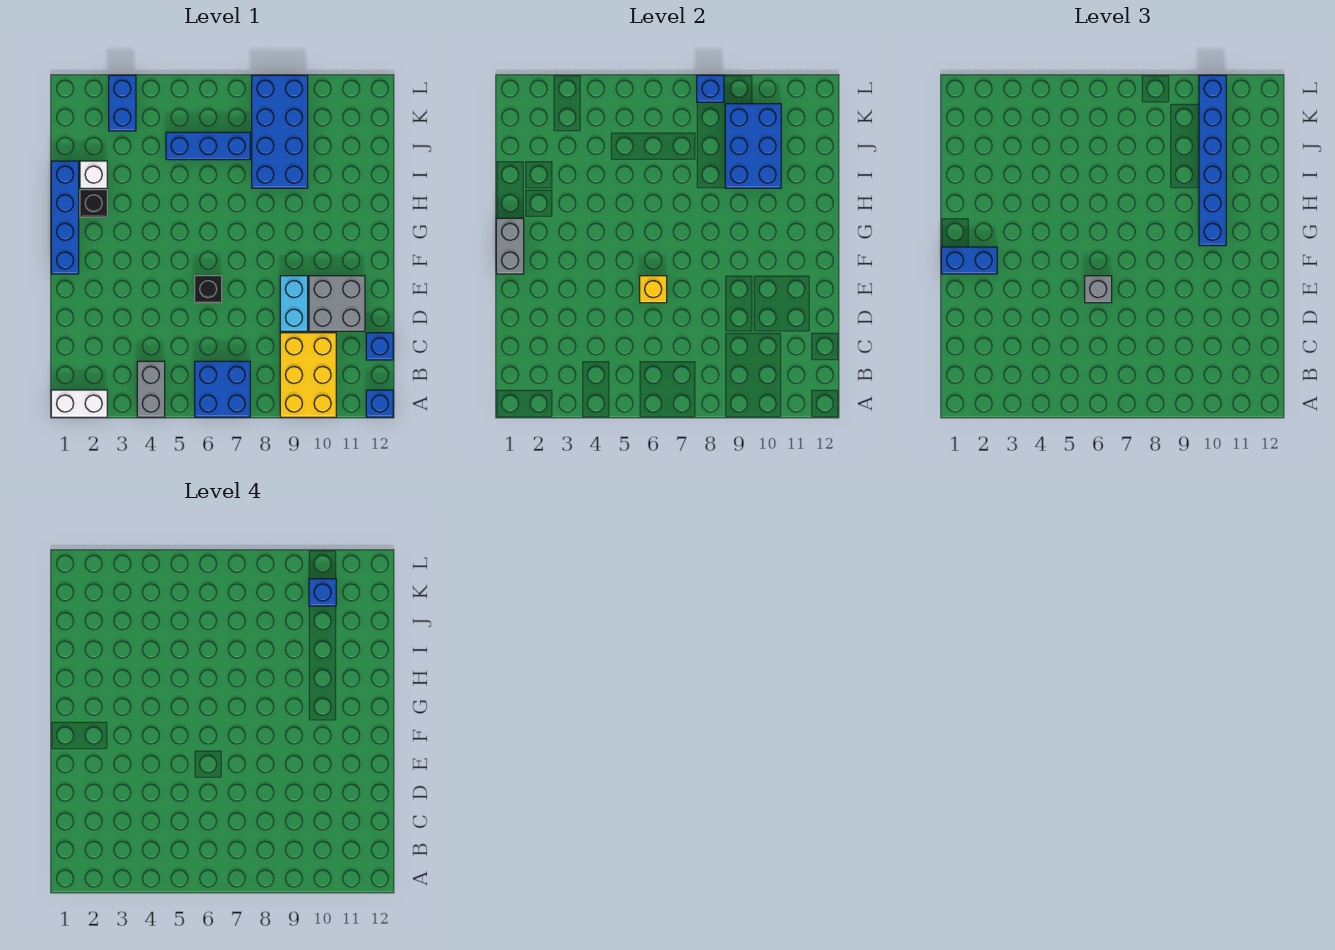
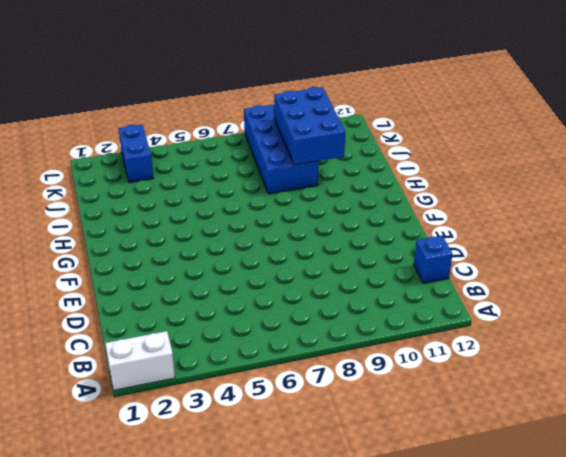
none -> grey brick A4:B4 level 1
none -> blue brick A6:B7 level 1
none -> yellow brick A9:C10 level 1

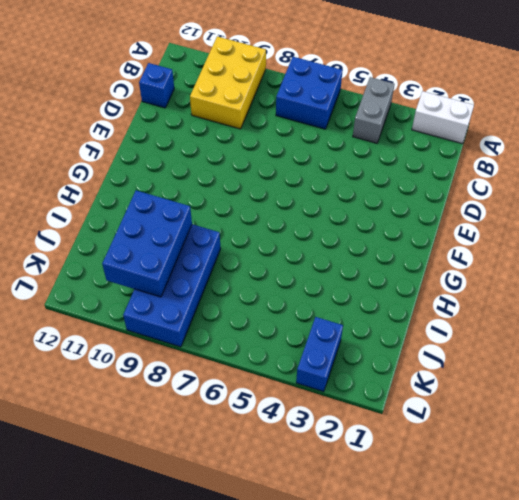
none -> blue brick A12 level 1
none -> cyan brick D9:E9 level 1
none -> grey brick D10:E11 level 1

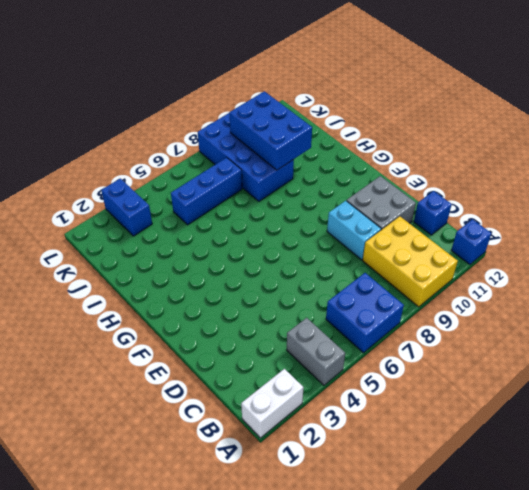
none -> black brick E6 level 1
none -> blue brick F1:I1 level 1
none -> black brick H2 level 1

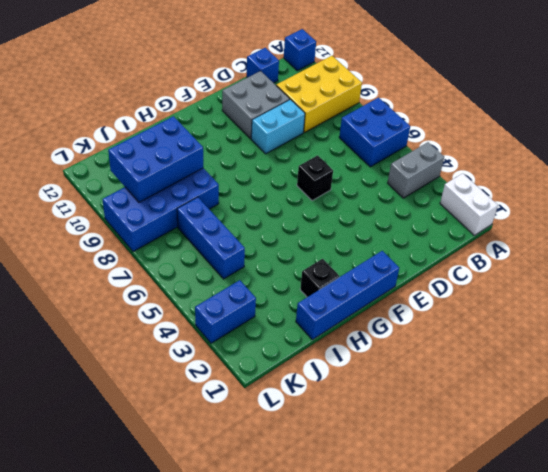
none -> white brick I2 level 1
none -> yellow brick E6 level 2
none -> grey brick F1:G1 level 2

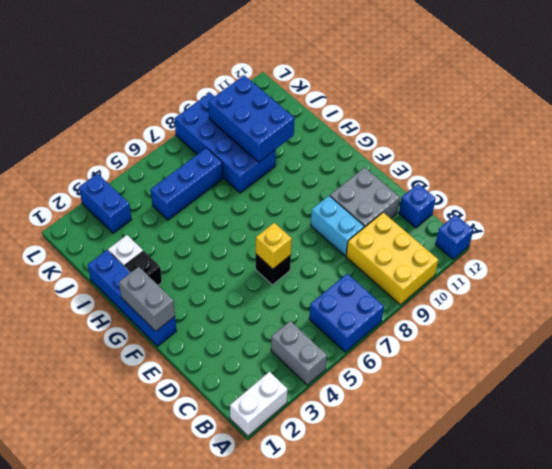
none -> blue brick L8 level 2
none -> grey brick E6 level 3
none -> blue brick F1:F2 level 3

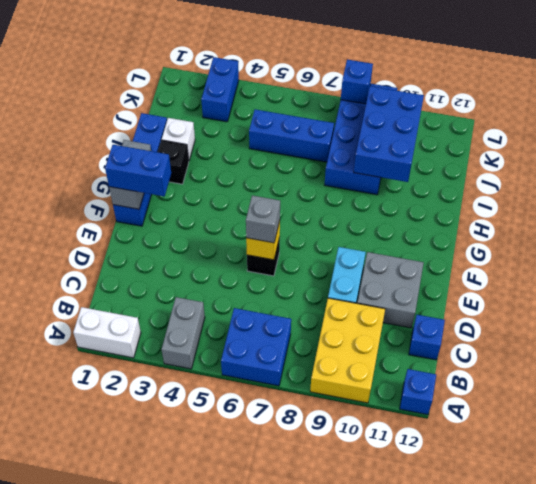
none -> blue brick G10:L10 level 3
none -> blue brick K10 level 4

